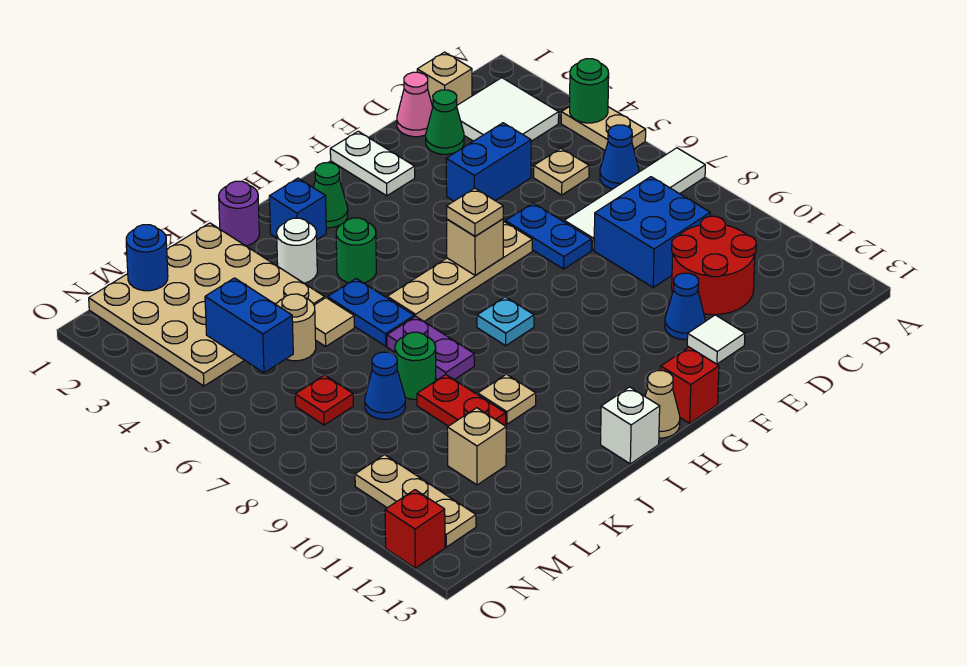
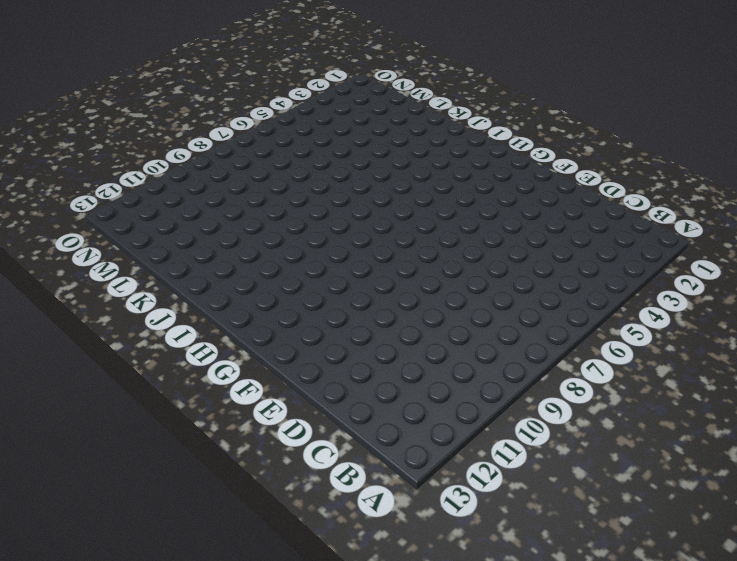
none -> tan plate A4:A5 level 1
none -> white tile A7:D7 level 1
none -> white tile B2:C3 level 1
none -> blue cone B6 level 1

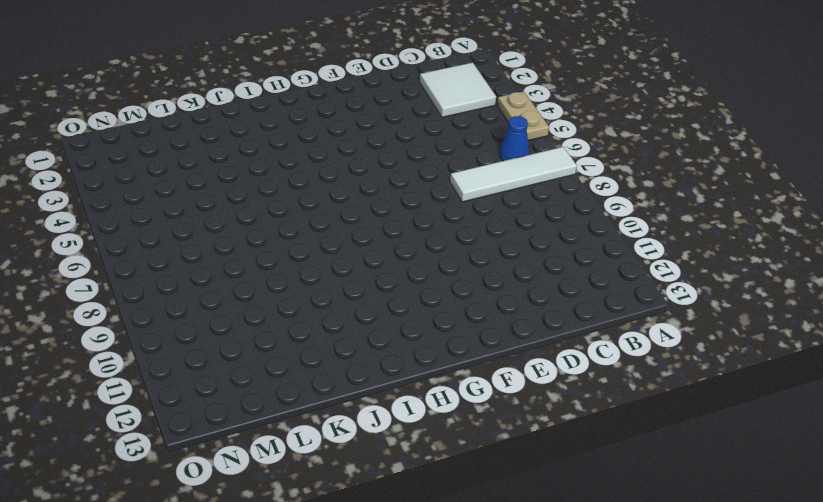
none -> tan brick C1 level 1
none -> tan plate C5 level 1
none -> blue brick C8:D9 level 1
none -> red round brick C10:D11 level 1

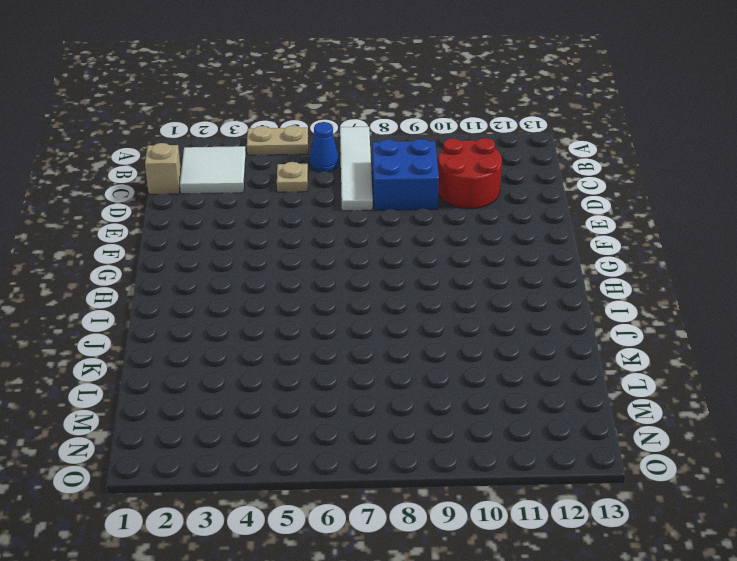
none -> pink cone D1 level 1
none -> green cone D2 level 1
none -> blue brick D4:E4 level 1
none -> blue plate E6:E7 level 1

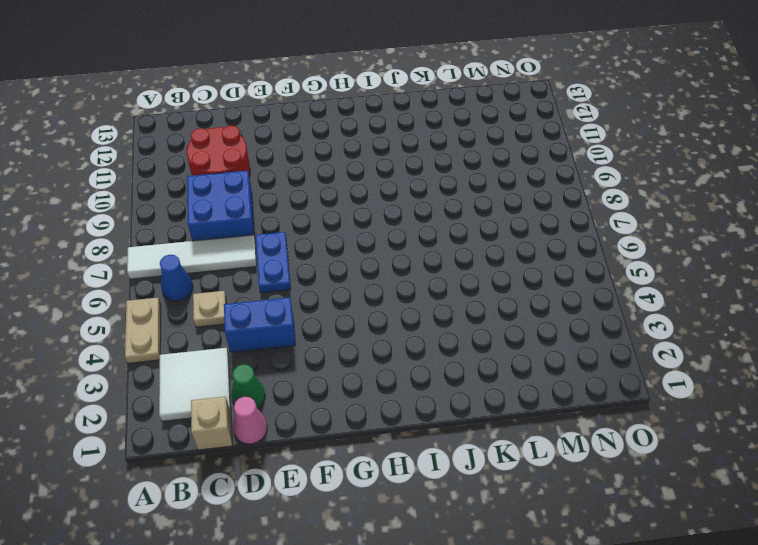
none -> blue cone E11 level 1
none -> white tile E12 level 1
none -> white plate F1:F2 level 1
none -> tan plate F6:I6 level 1

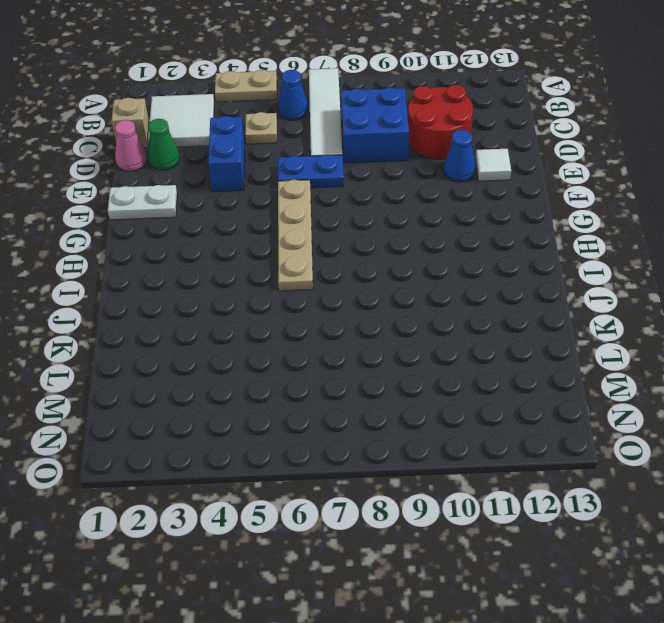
none -> red brick G13 level 1
none -> green cone H2 level 1
none -> cyan plate H8 level 1
none -> tan cone H13 level 1

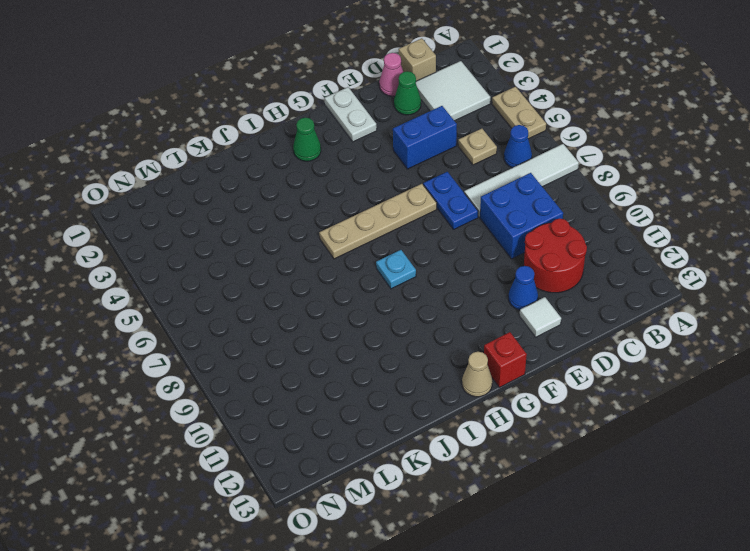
none -> blue brick I2 level 1
none -> green round brick I4 level 1
none -> white brick I13 level 1
none -> purple round brick J1 level 1

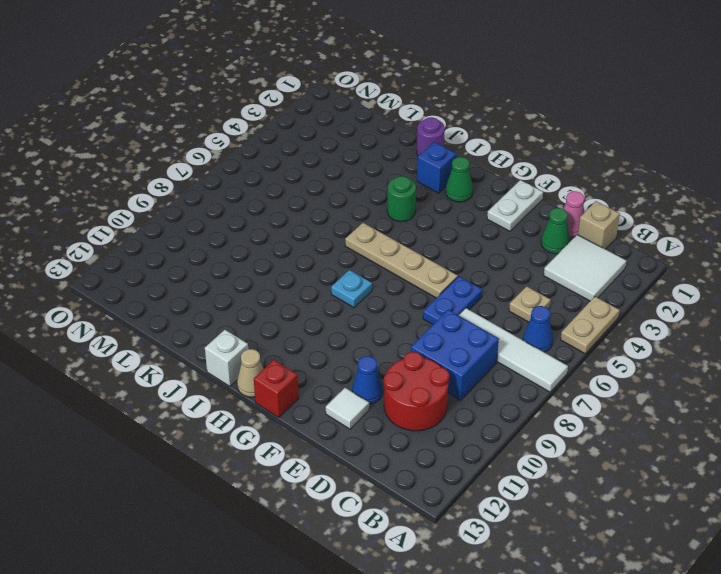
none -> blue brick D4:E4 level 1
none -> white round brick J3 level 1
none -> blue plate J5:J6 level 1
none -> purple plate J7:J8 level 1

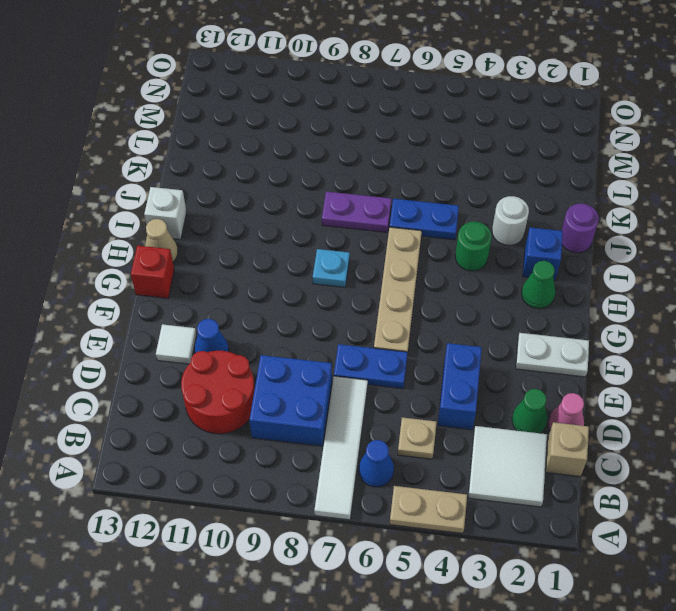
none -> tan plate J10 level 1
none -> tan plate K1:N4 level 1
none -> tan tile K5 level 1
none -> green round brick K8 level 1

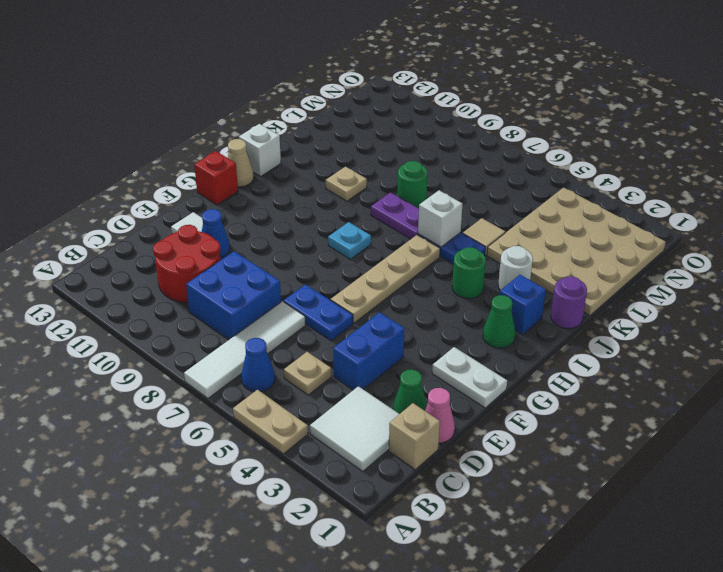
white brick J6 level 2 -> none
none -> red plate K9:K10 level 1
none -> tan round brick L5 level 1
none -> blue cone L8 level 1
none -> tan brick L11 level 1

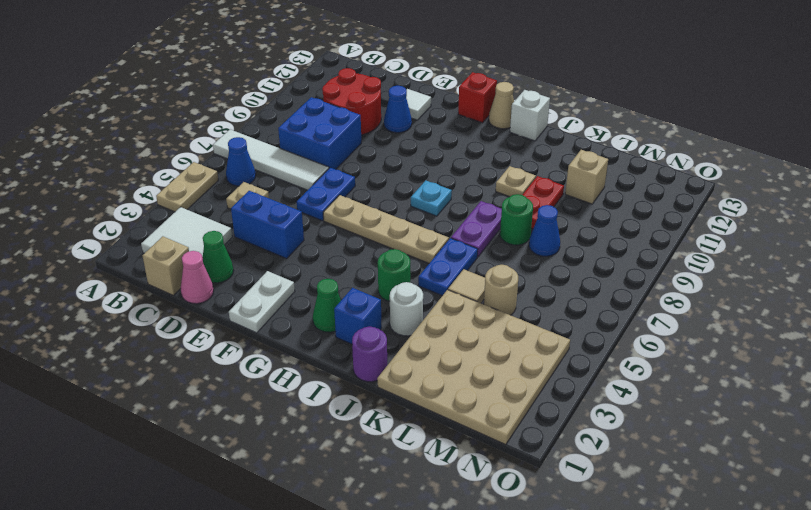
none -> red plate M7 level 1
none -> tan plate N10:N12 level 1
none -> red brick O12 level 1
none -> green round brick A4 level 2

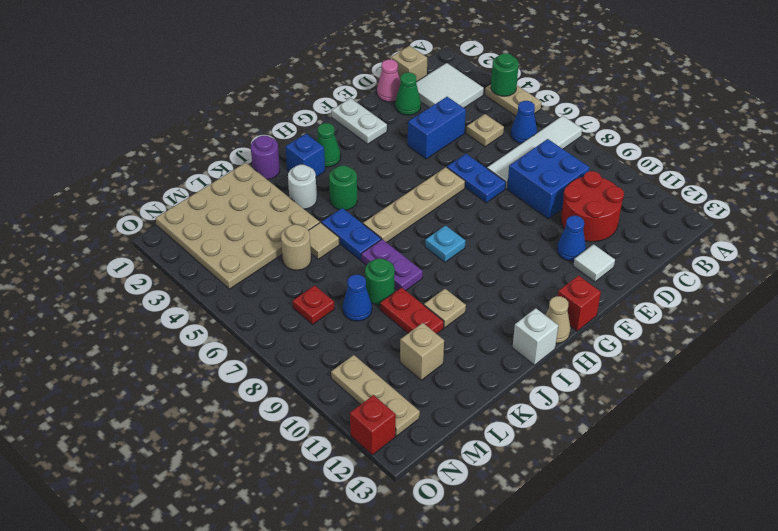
none -> tan brick G6 level 2
none -> blue round brick M1 level 2
none -> blue brick M4:M5 level 2
none -> tan plate G6 level 3

